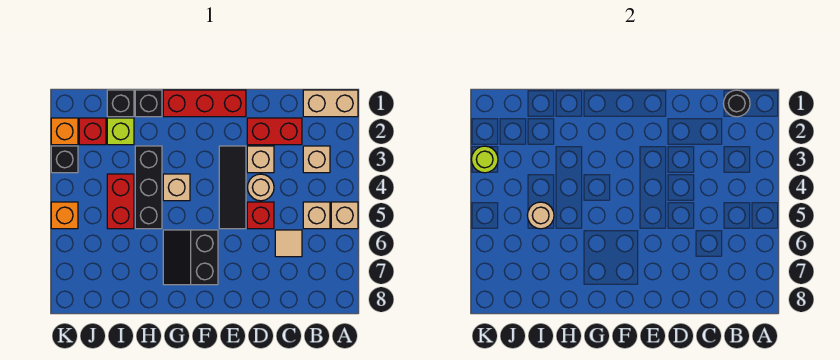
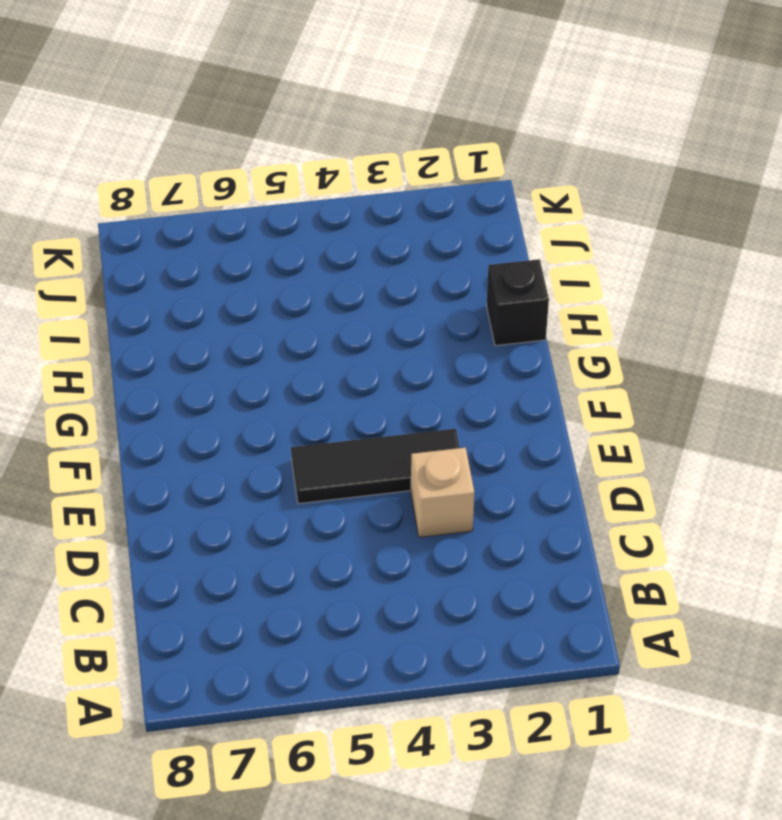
none -> tan brick A1:B1 level 1
none -> tan brick A5 level 1
none -> tan brick B3 level 1

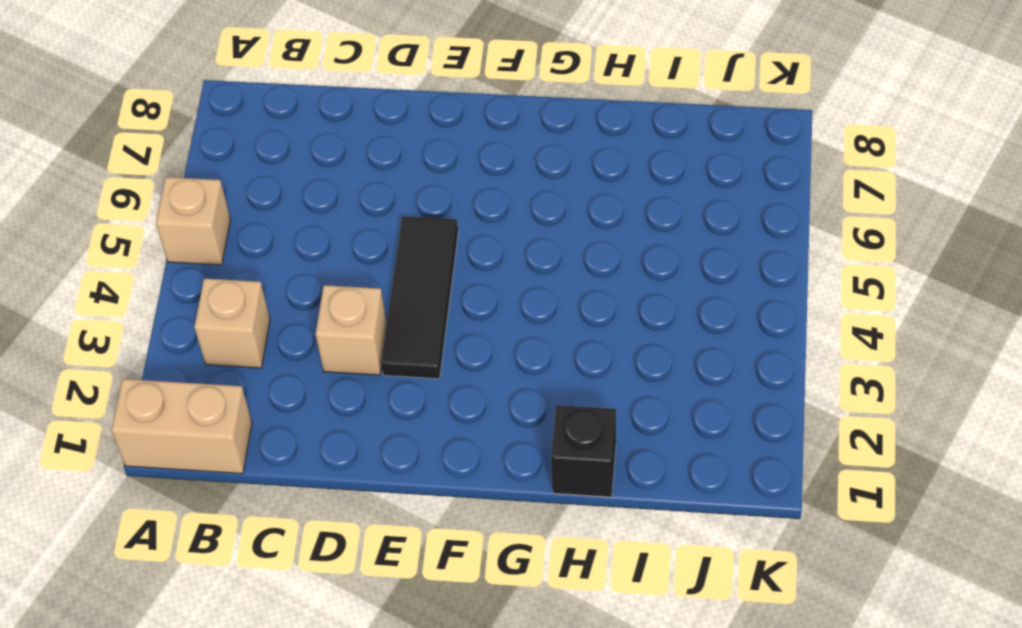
none -> tan brick B5 level 1
none -> red brick C2:D2 level 1
none -> tan tile C6 level 1

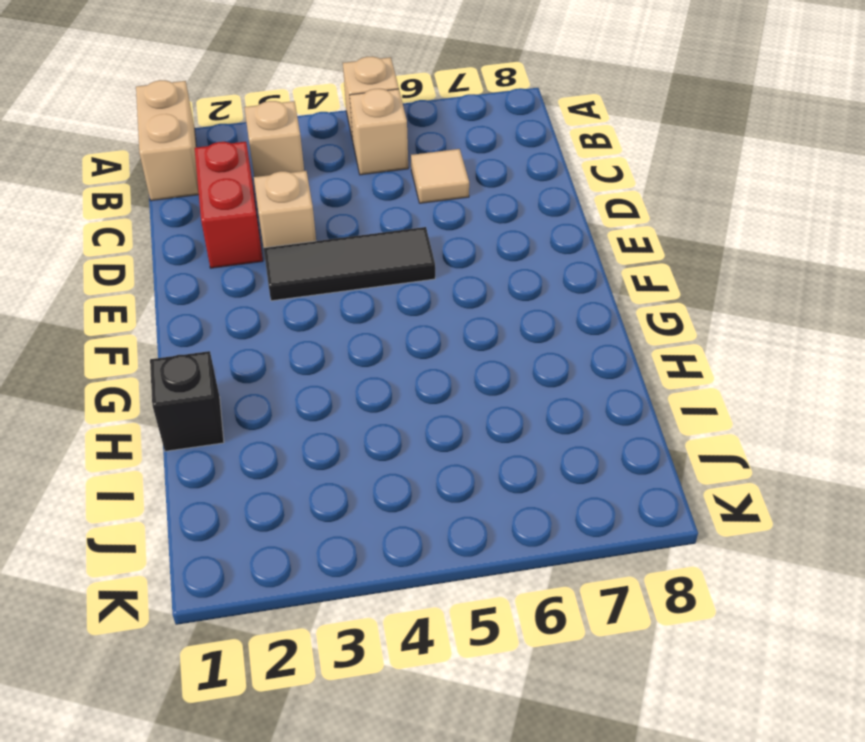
none -> tan round brick D4 level 1
none -> red brick D5 level 1
none -> red brick E1:G1 level 1

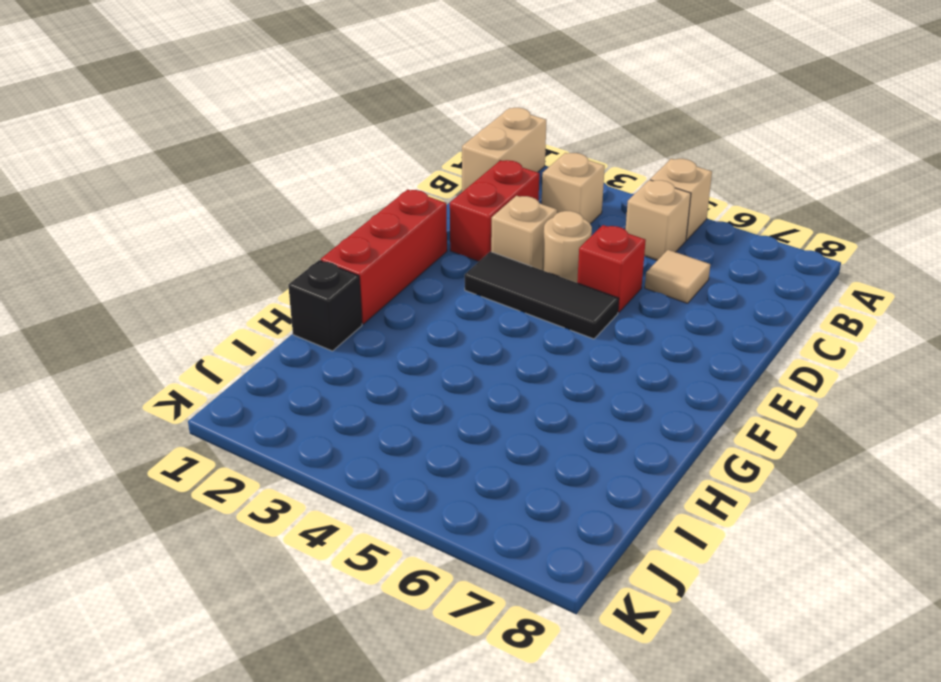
none -> black slope F6:G7 level 1 top F
none -> tan brick G4 level 1
none -> black brick H3:H5 level 1

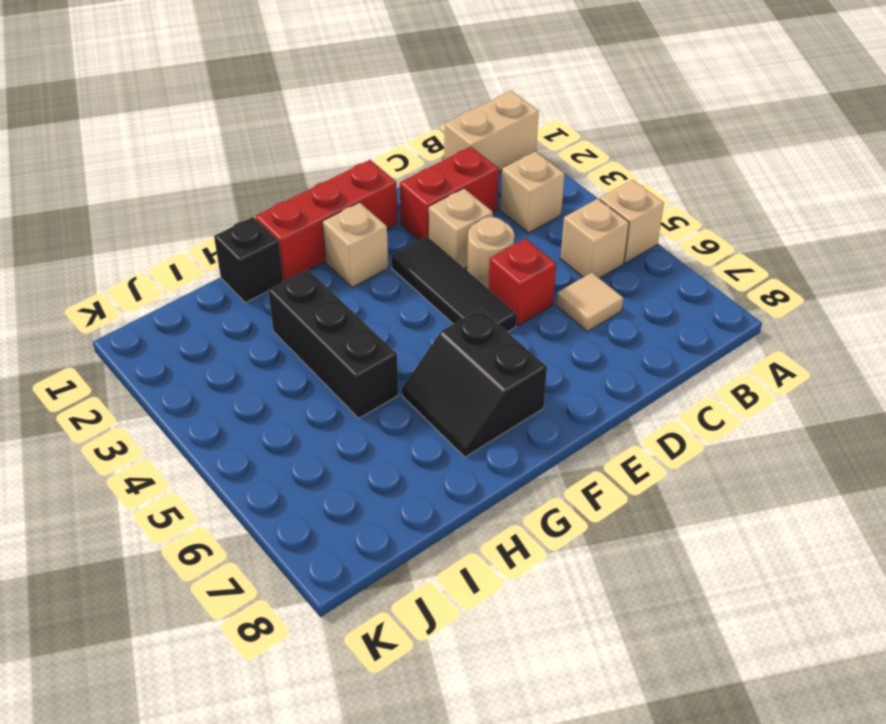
tan brick F2 level 1 -> tan brick G4 level 1
none -> black brick I1 level 1
none -> lime brick I2 level 1
none -> red brick I4:I5 level 1

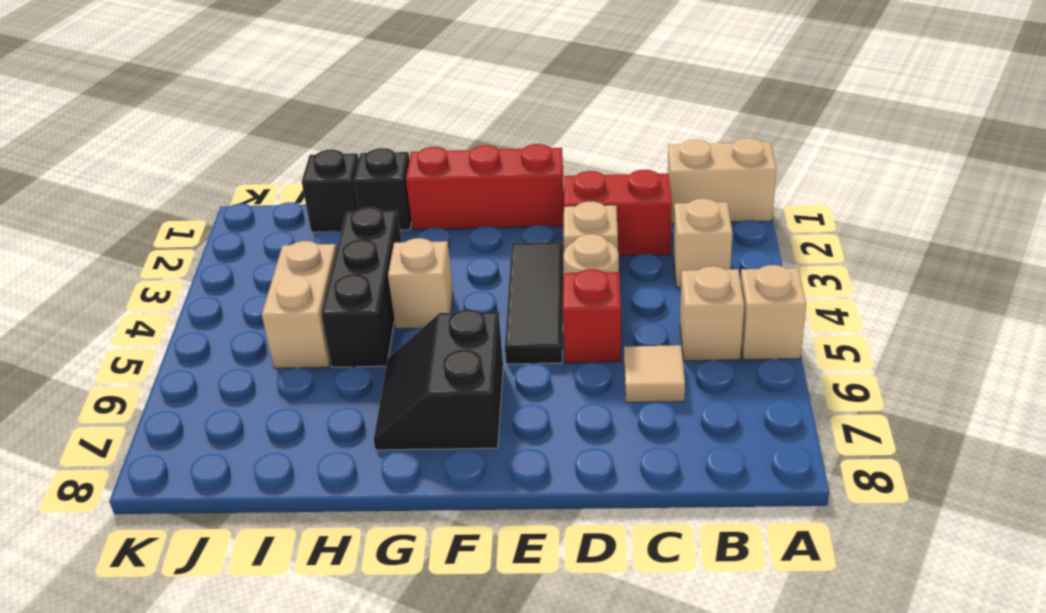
tan brick I4:I5 level 1 -> red brick I4:I5 level 1
none -> lime brick I2 level 1
none -> red brick J2 level 1
none -> orange brick K2 level 1

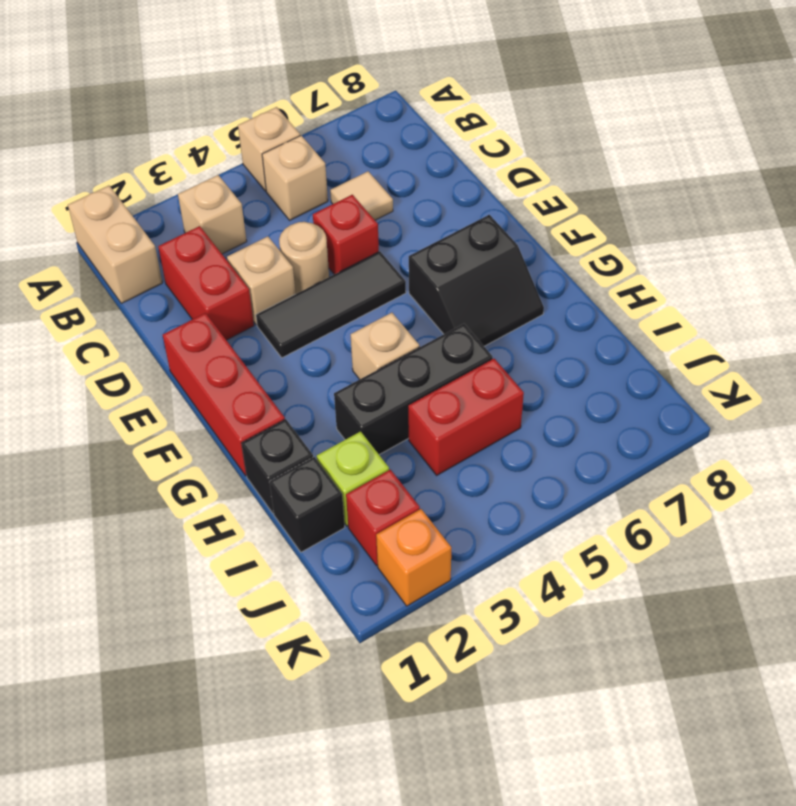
none -> black brick K3 level 1
none -> orange brick K5 level 1
none -> black round brick B1 level 2

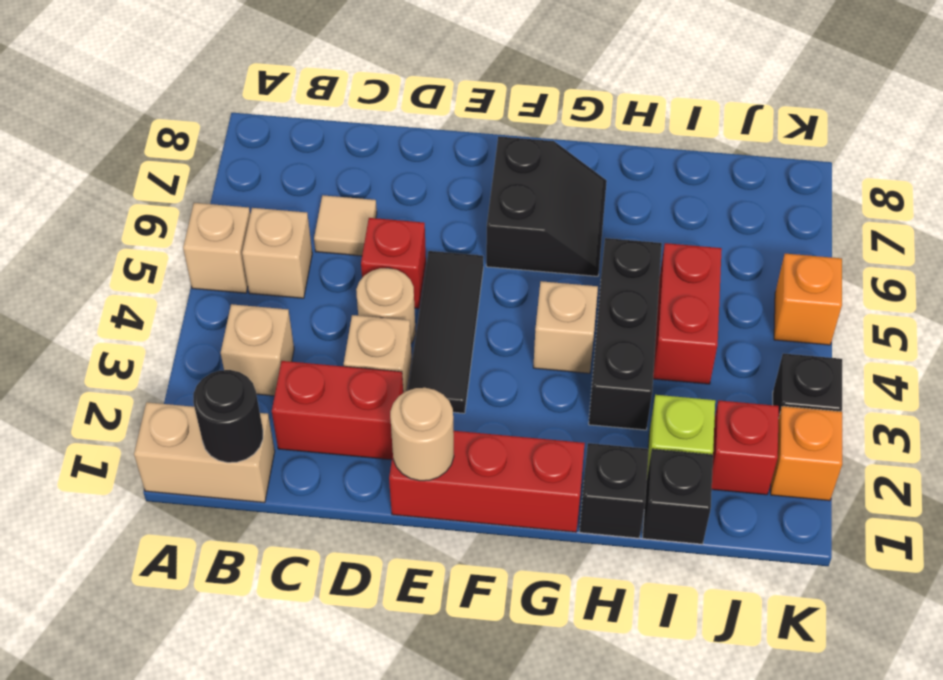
tan round brick E1 level 2 -> tan round brick I5 level 2
none -> lime round brick K3 level 2

